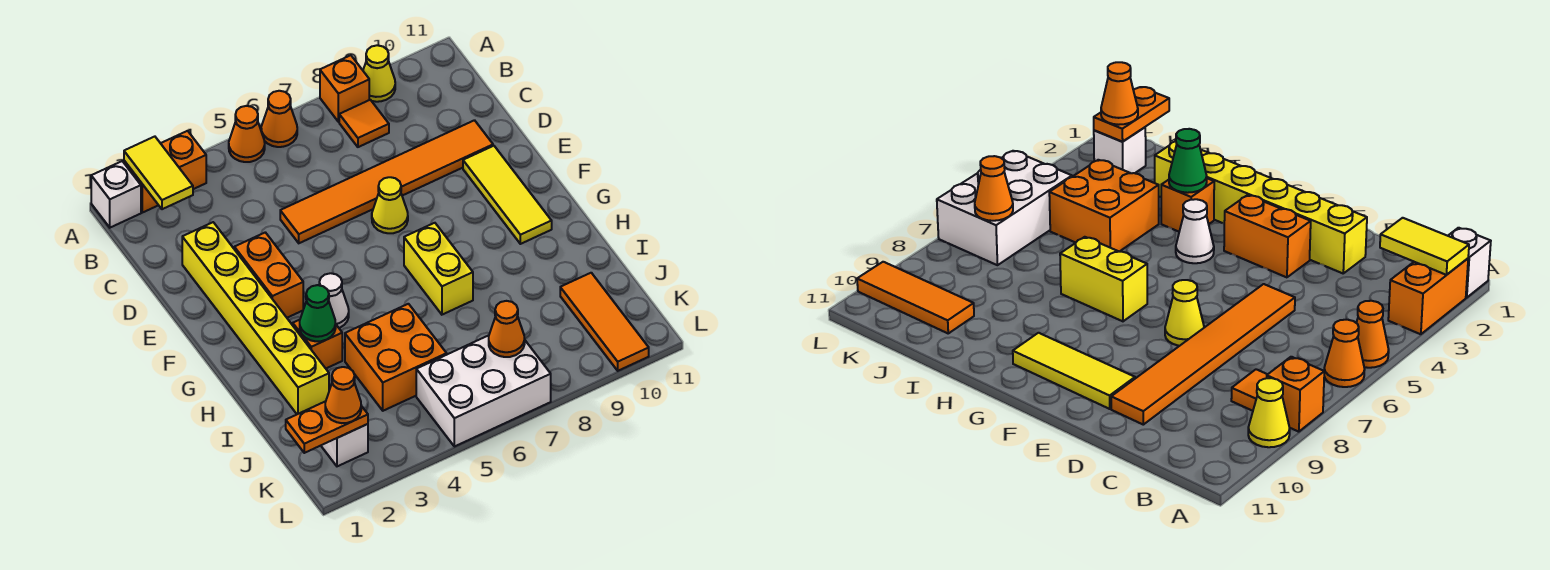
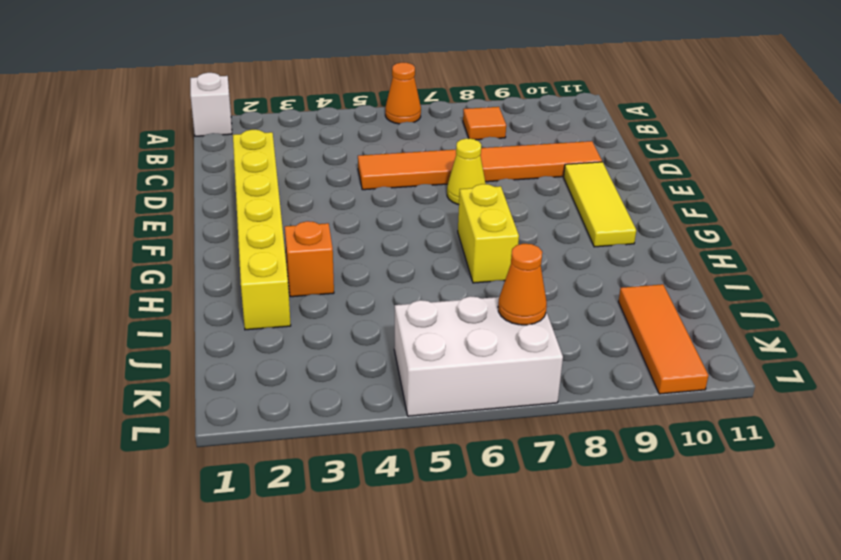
none -> orange brick A2:A3 level 1
none -> orange cone A5 level 1
none -> orange brick A8 level 1

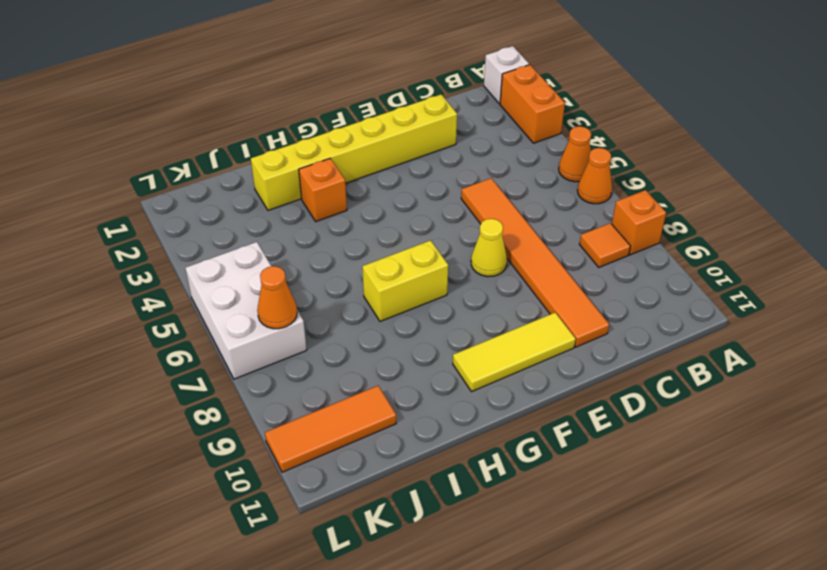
none -> yellow cone A9 level 1
none -> orange brick E3:F3 level 1
none -> white cone G4 level 1

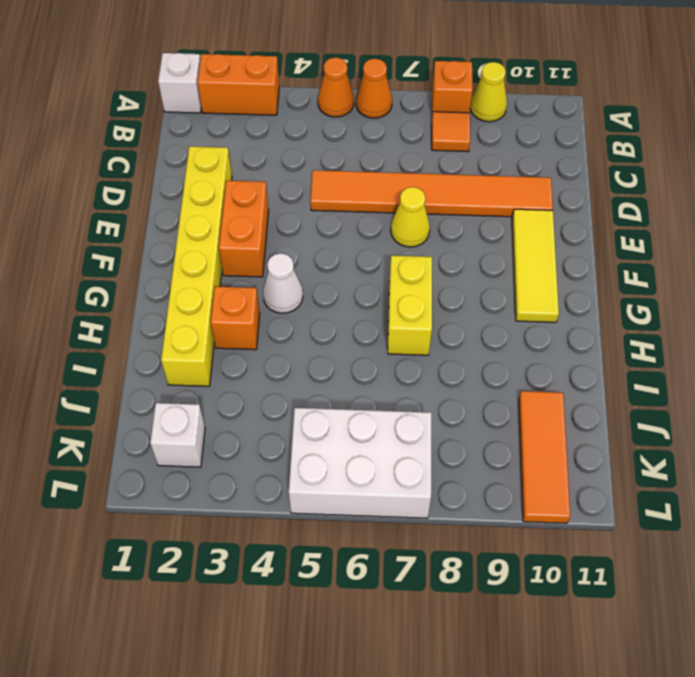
none -> orange brick I4:J5 level 1
none -> yellow tile A2:B2 level 2
none -> green cone H3 level 2

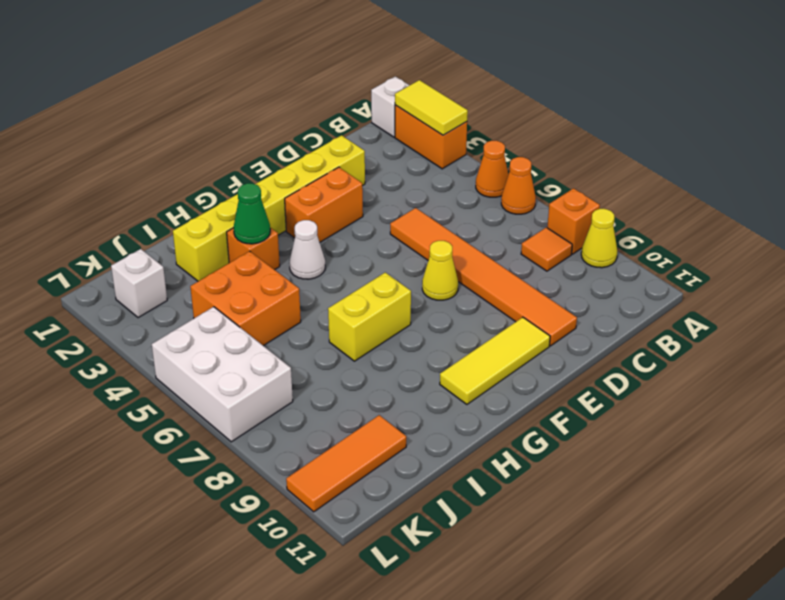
yellow tile A2:A3 level 2 -> yellow tile A2:B2 level 2
none -> orange plate K1:K2 level 2
none -> orange cone K7 level 2
none -> orange cone K2 level 3

